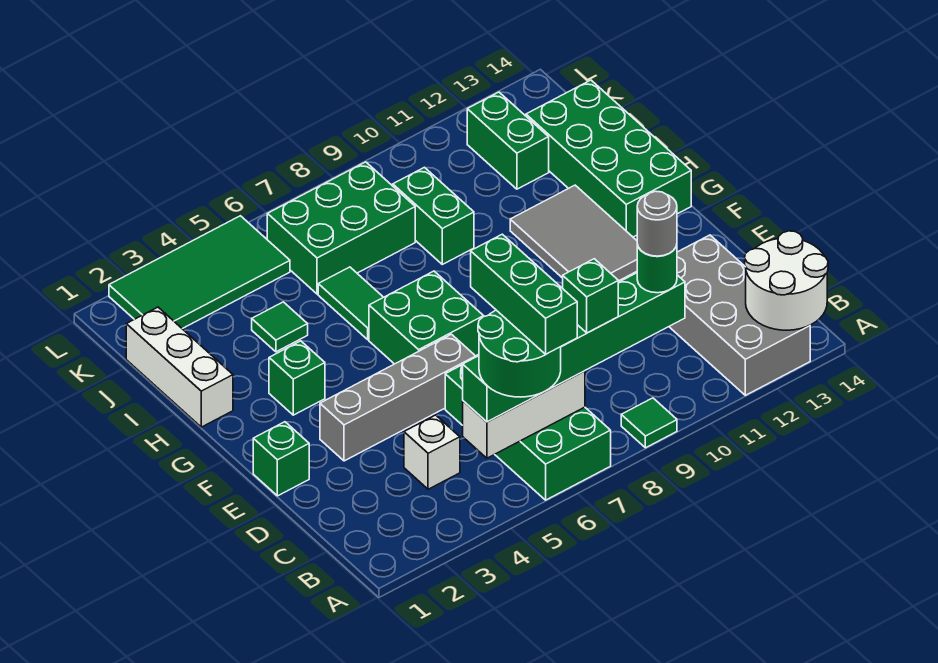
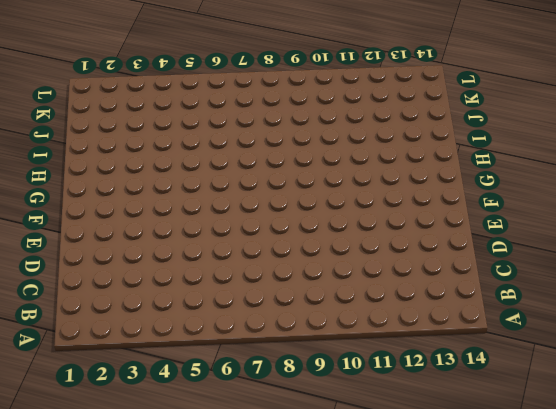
none -> green brick A6:D7 level 1
none -> green tile A9 level 1
none -> grey brick A12:D13 level 1

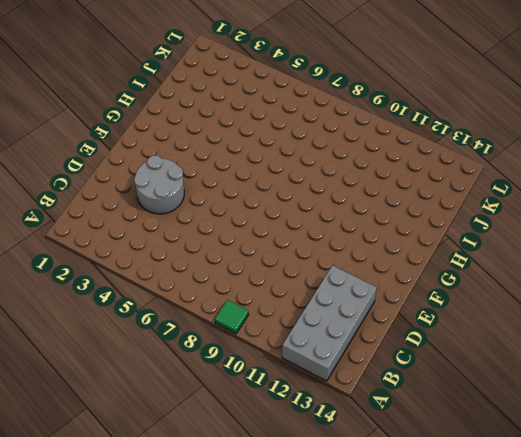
grey round brick D3:E4 level 1 -> grey brick E3:E6 level 1
none -> green brick A6:D7 level 1
none -> white brick C4 level 1
none -> green brick E1 level 1

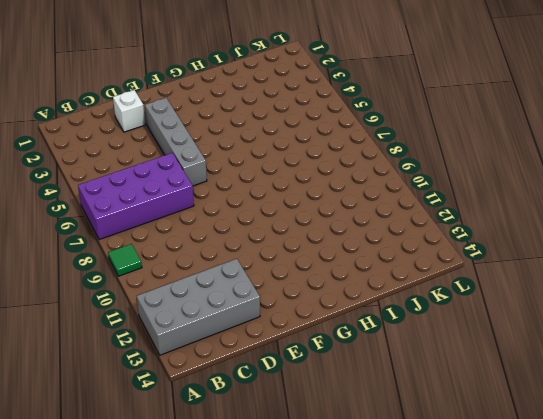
purple brick A6:D7 level 1 -> green brick A6:D7 level 1
white brick D2 level 1 -> white brick C4 level 1
none -> green brick E1 level 1
none -> green brick F6:G7 level 1
none -> grey tile F11:H12 level 1

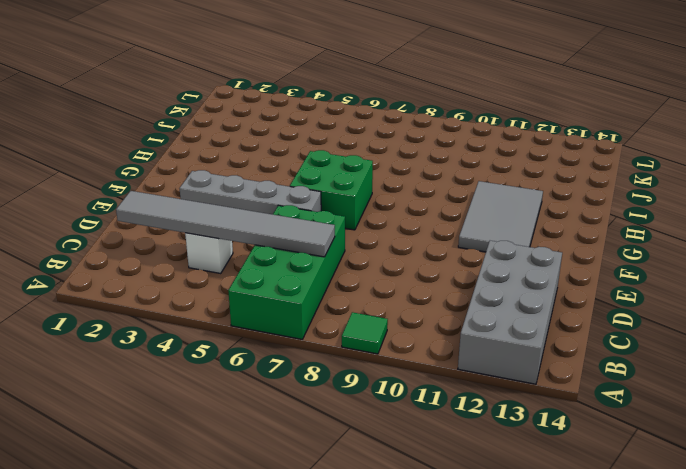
grey tile C2:C7 level 2 -> none
none -> green brick E1 level 1
none -> green brick G3 level 1
none -> green brick G13:J14 level 1

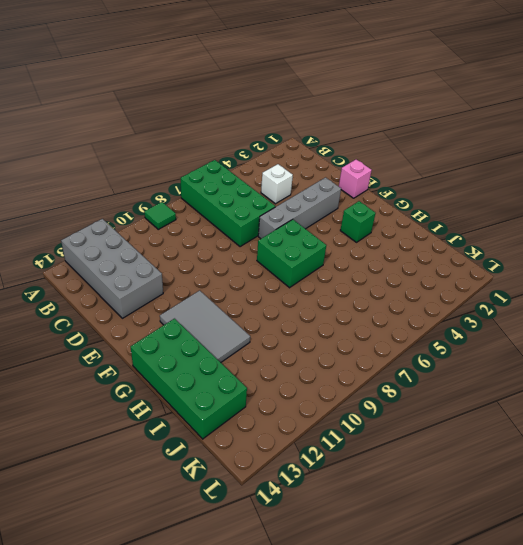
pink brick E1 level 1 -> green brick E1 level 1
none -> white brick H1:J1 level 1
none -> green tile H6:I6 level 1
none -> green tile I4 level 1

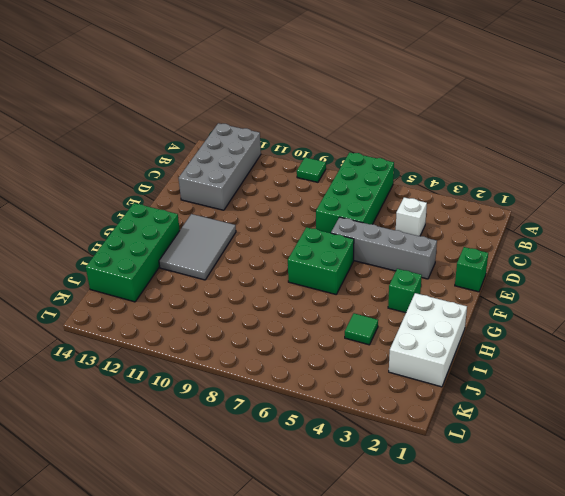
white brick H1:J2 level 1 -> white brick H1:J1 level 1
none -> green tile H6:I6 level 1
none -> green brick I9:J9 level 1
none -> green brick J6:K8 level 1

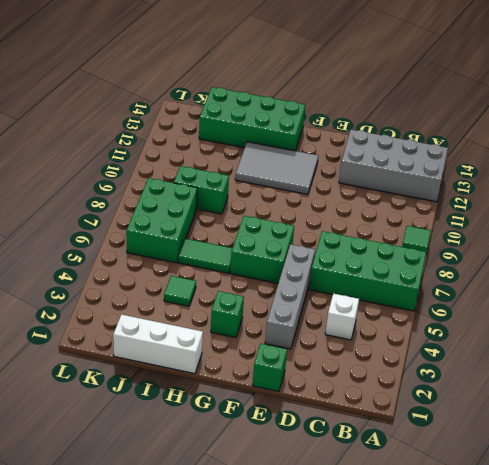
none -> green brick J12:K12 level 1
none -> green tile K2:L5 level 1
none -> white round brick A13:B14 level 2

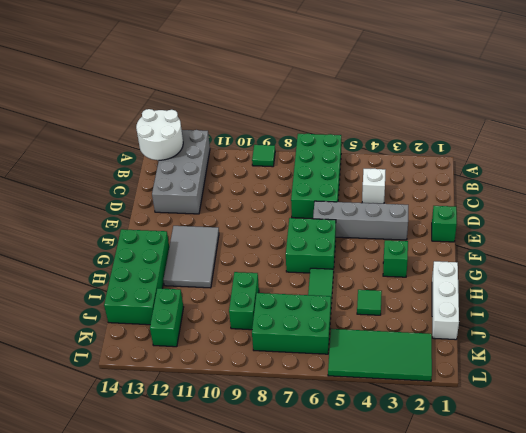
none -> white brick B5:B7 level 2
none -> green brick B5:B10 level 3
none -> green round brick A5:B6 level 4

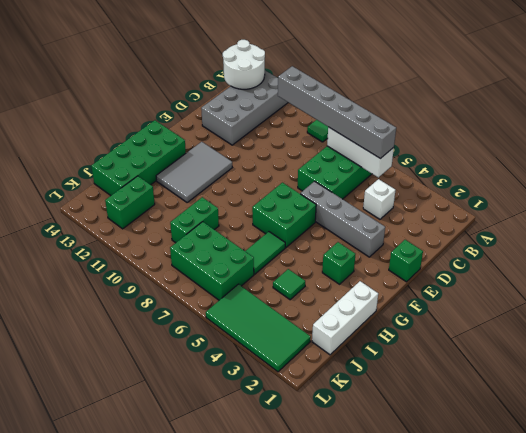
grey brick B5:B10 level 3 -> green brick B5:B10 level 3
none -> green round brick A5:B6 level 4
none -> green brick B8 level 4
none -> green round brick B10 level 4

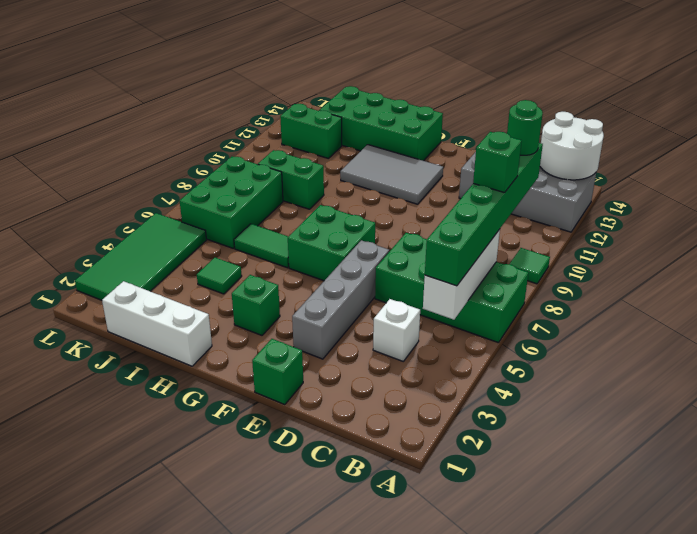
none -> green round brick A5:B6 level 4
none -> green brick A6:C6 level 5
none -> grey round brick B10 level 5

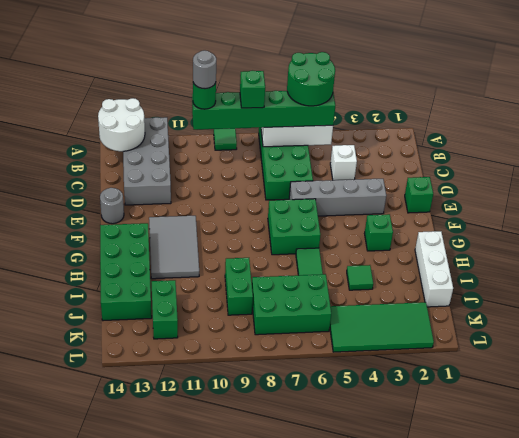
grey round brick E14 level 1 -> none
none -> green brick A6:C6 level 5

